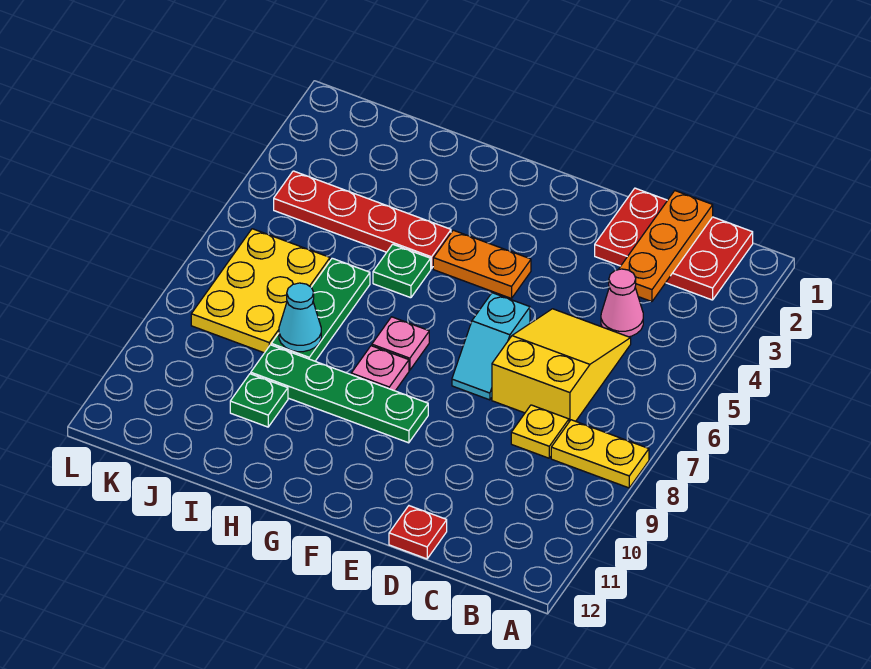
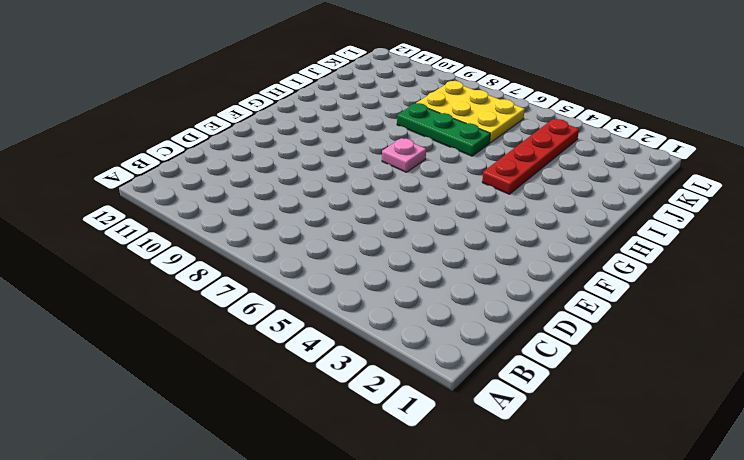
none -> yellow plate A8:B8 level 1
none -> red plate B1:D2 level 1
none -> pink cone C4 level 1

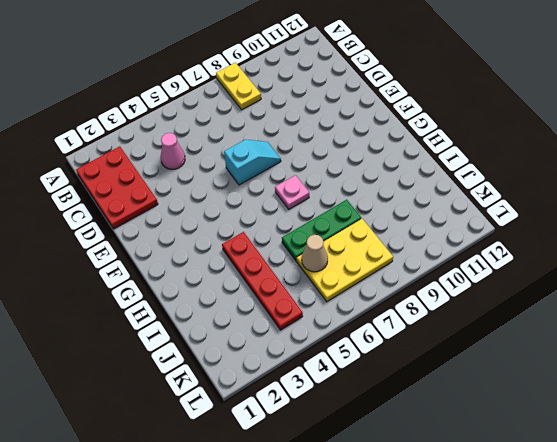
tan cone J6 level 2 -> none
none -> yellow slope C5:D7 level 1 top 7
none -> yellow plate C8 level 1
none -> red plate D12 level 1

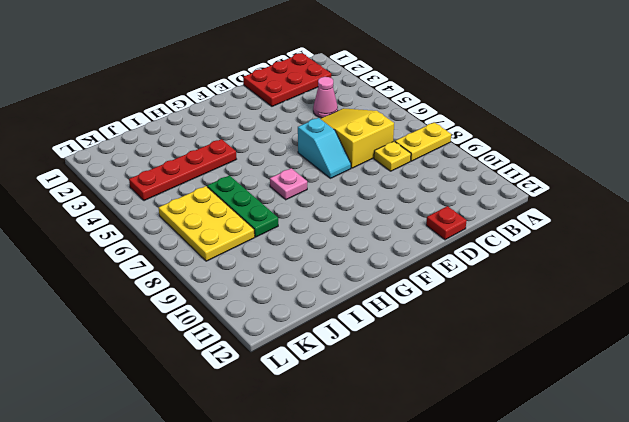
none -> orange plate F4:G4 level 1
none -> green plate F9:I9 level 1
none -> pink plate G8 level 1

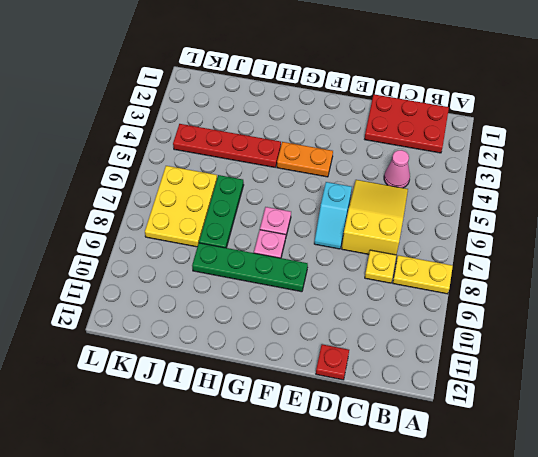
none -> green plate H5 level 1
none -> green plate I10 level 1
none -> orange plate C1:C3 level 2

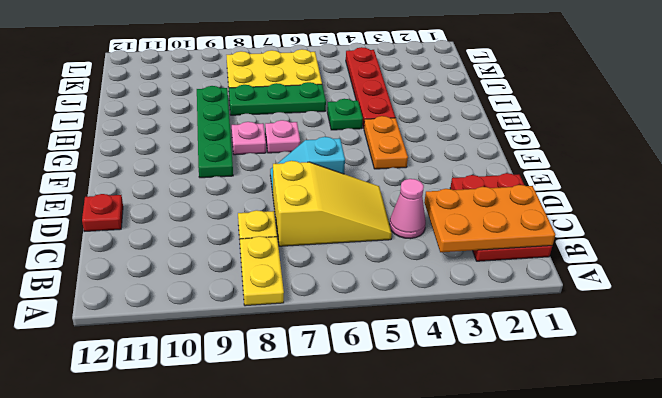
orange plate B1:C3 level 2 -> orange plate C1:C3 level 2
none -> green plate I10 level 1
none -> cyan cone I8 level 2

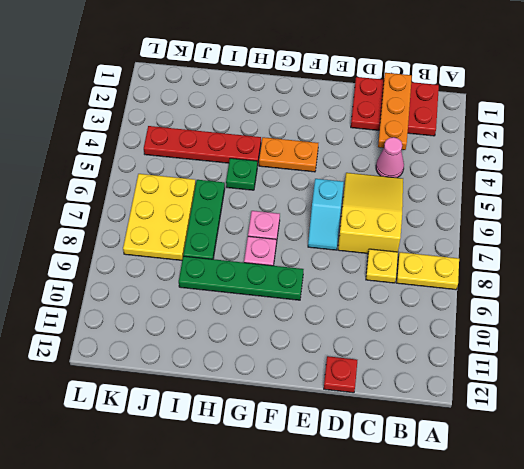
none -> green plate I10 level 1
none -> cyan cone I8 level 2

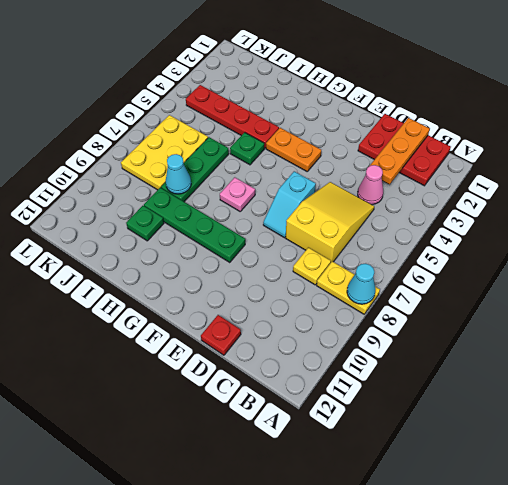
cyan cone A8 level 2 -> none
none -> pink plate G8 level 1

